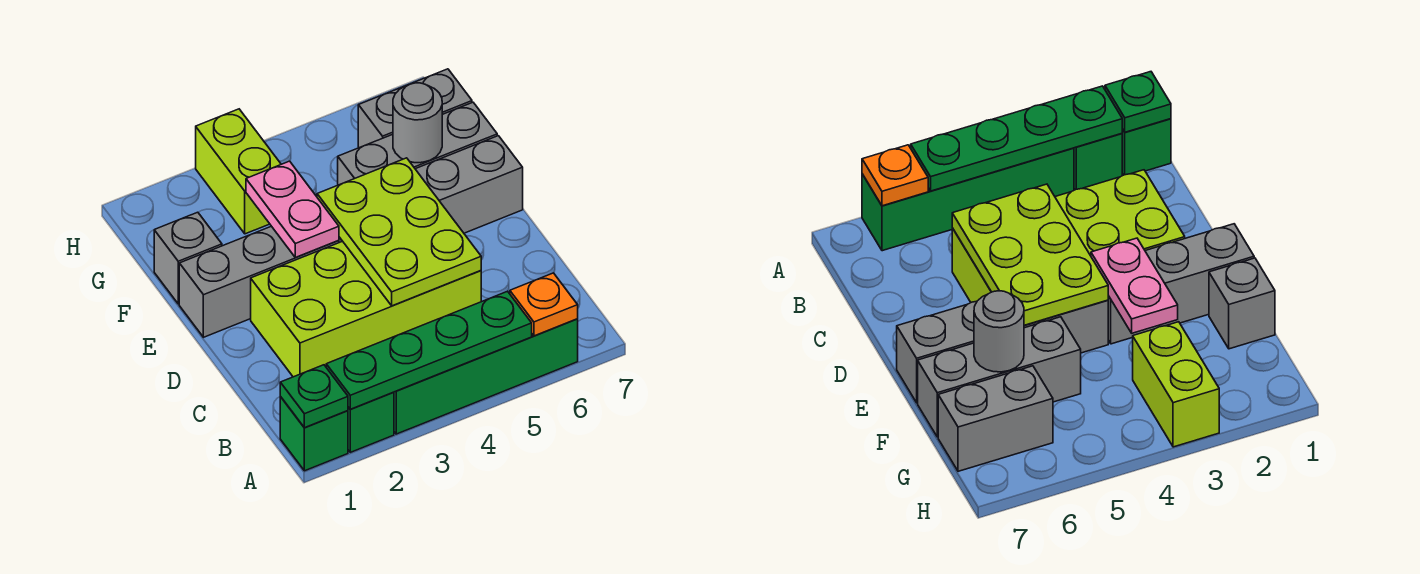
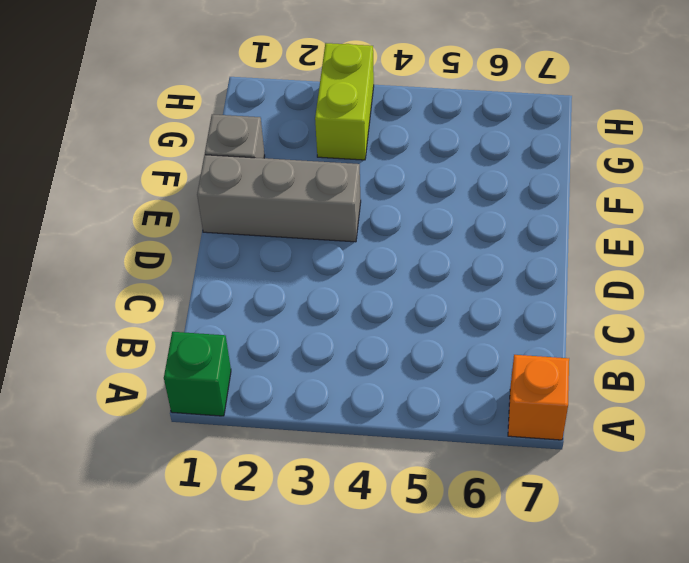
orange brick A7 level 1 -> none
none -> green brick A2 level 1
none -> green brick A3:A6 level 1
none -> lime brick C2:D5 level 1

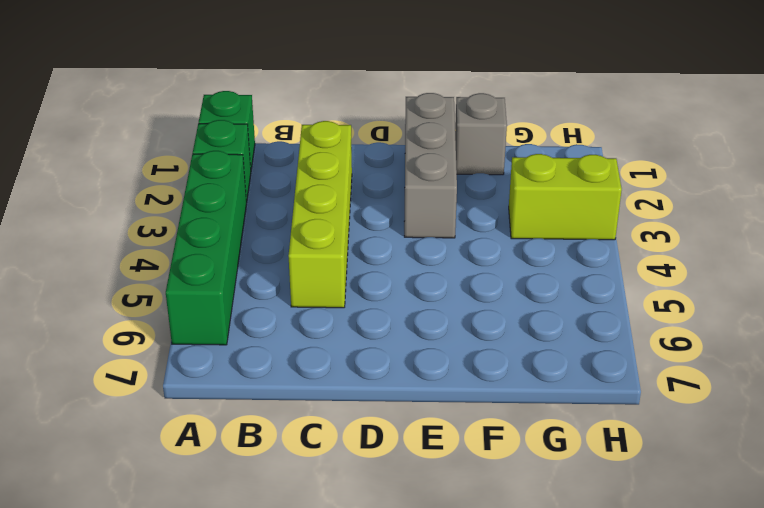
lime brick C2:C5 level 1 -> lime brick C2:D5 level 1
none -> grey brick E4:E7 level 1
none -> grey brick F5:F7 level 1
none -> grey brick G6:G7 level 1

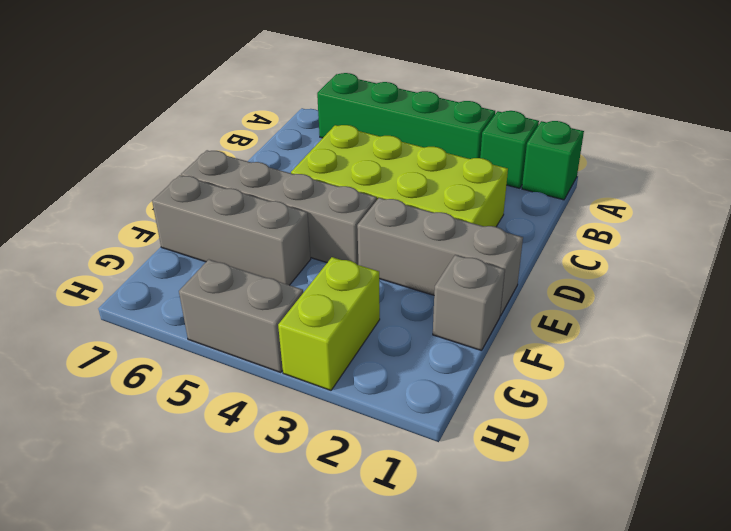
grey brick H4:H5 level 1 -> grey brick G6:G7 level 1
none -> green plate A1 level 2
none -> green plate A2:A5 level 2
none -> orange plate A6 level 2

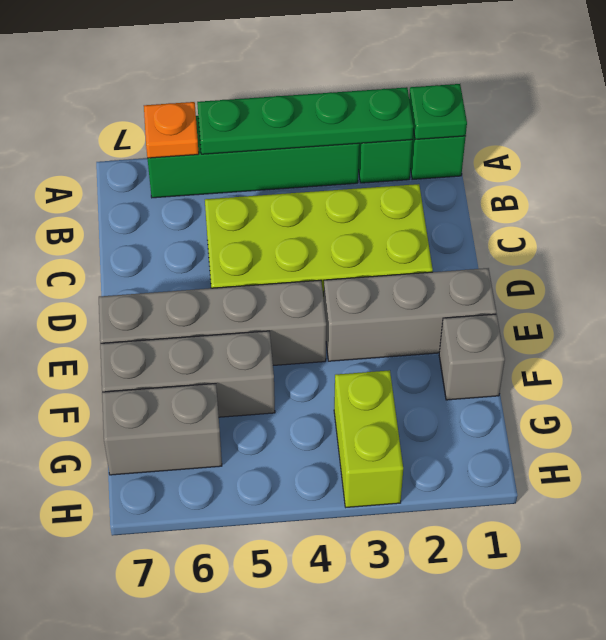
none -> lime plate C4:E5 level 2
none -> pink plate E3:F3 level 2
none -> grey round brick F6 level 2

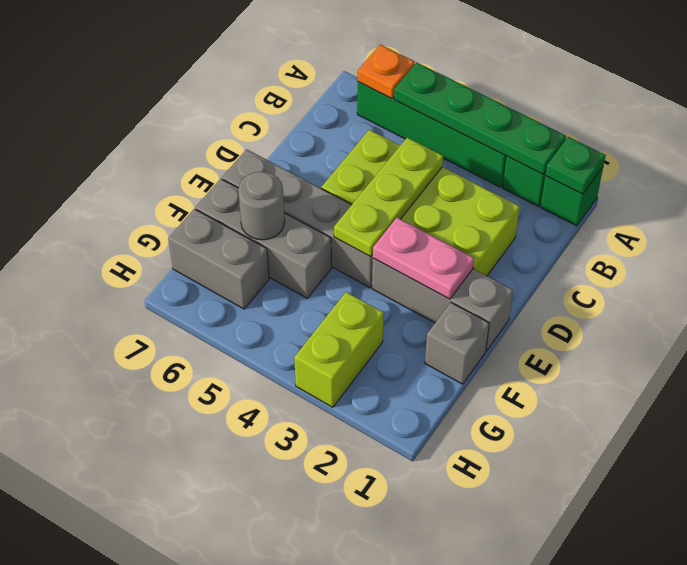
lime plate C4:E4 level 2 -> lime plate C4:E5 level 2
pink plate E2:E3 level 2 -> pink plate E3:F3 level 2

